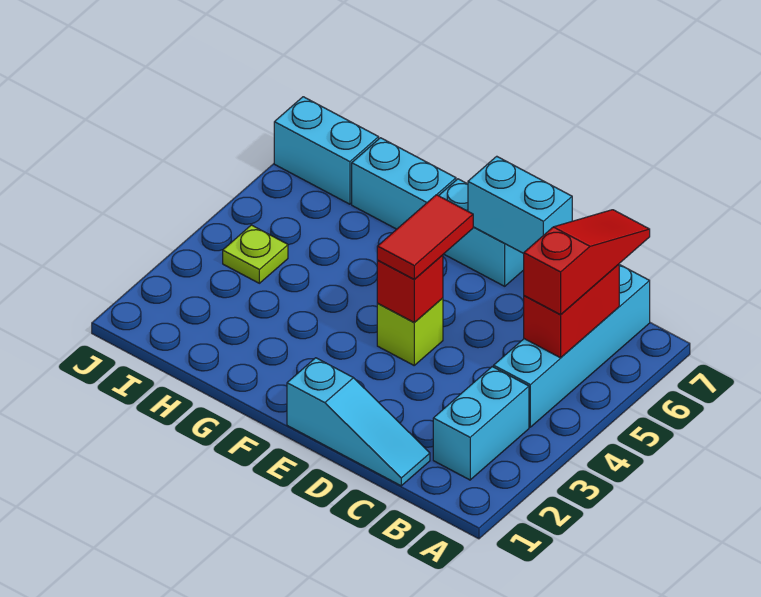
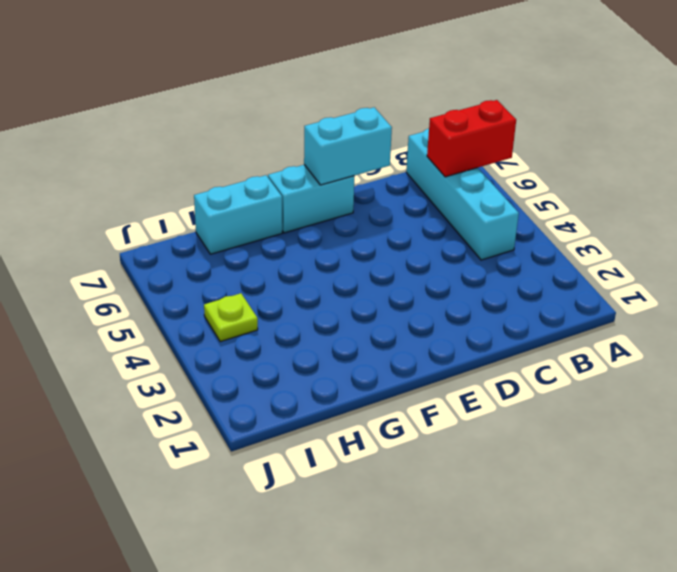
red brick A6:B6 level 2 -> red brick B5:B6 level 2
none -> cyan brick B2:B3 level 1
none -> cyan slope C1:E1 level 1 top E
none -> lime brick E4 level 1

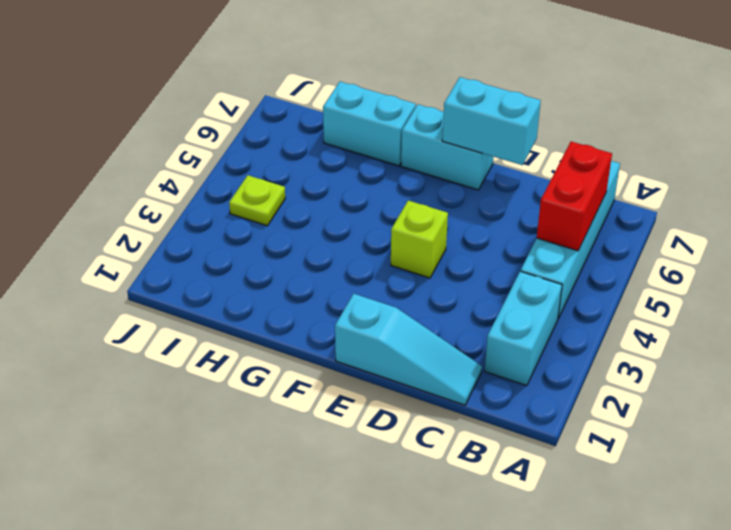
none -> cyan brick I7:J7 level 1
none -> red brick E4 level 2
none -> red slope B5:B7 level 3 top 5

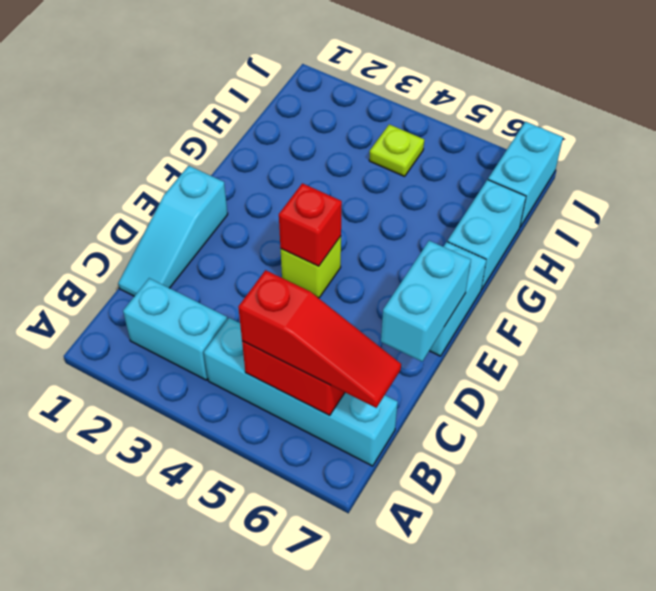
none -> red tile E4:E5 level 3

